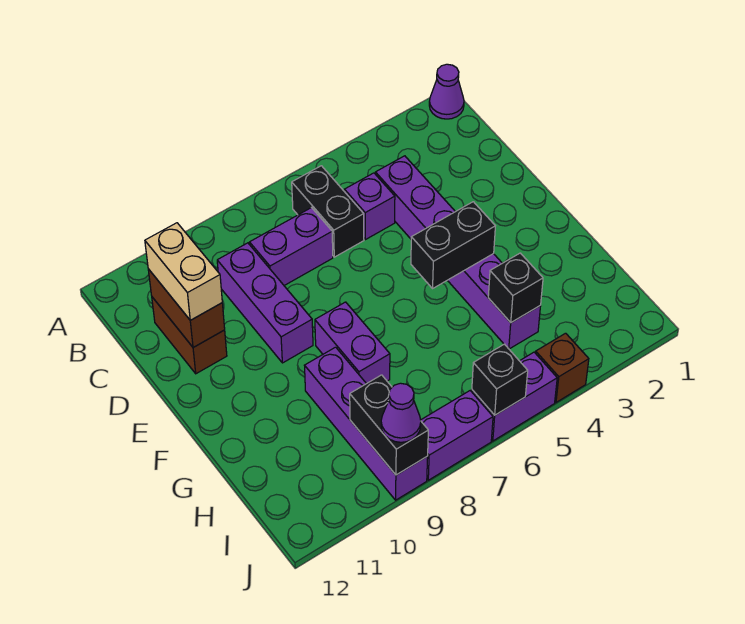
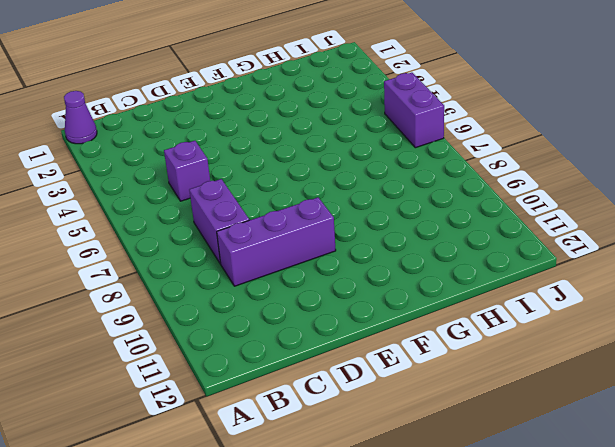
none -> black brick B6:C6 level 1
none -> purple brick C4:H4 level 1
none -> brown brick C11:D11 level 1

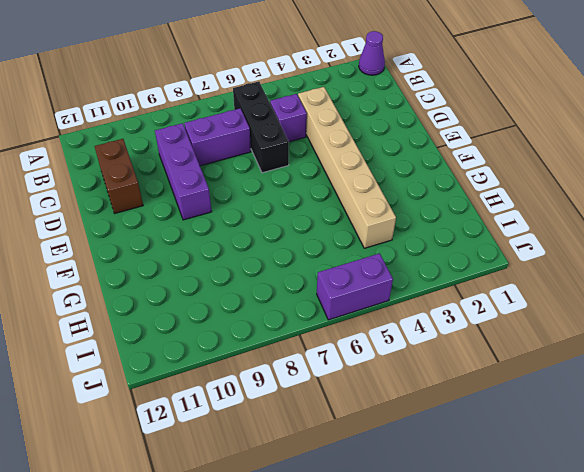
black brick B6:D6 level 1 -> black brick B6:C6 level 1
tan brick C4:H4 level 1 -> purple brick C4:H4 level 1
none -> purple brick F8:G8 level 1
none -> purple brick G9:J9 level 1
none -> brown brick J4 level 1

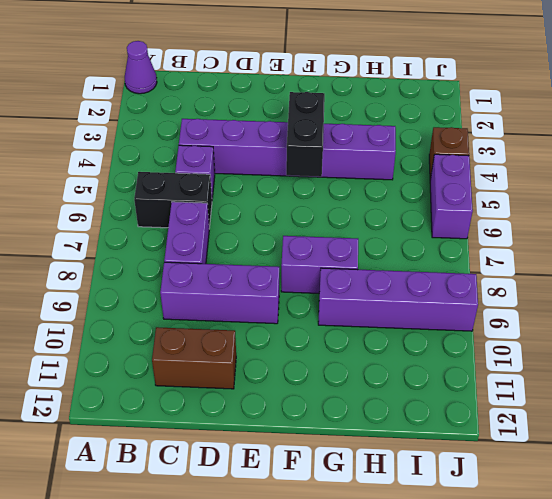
none -> purple brick J7:J8 level 1
none -> brown brick C11:D11 level 2
none -> black brick H4 level 2

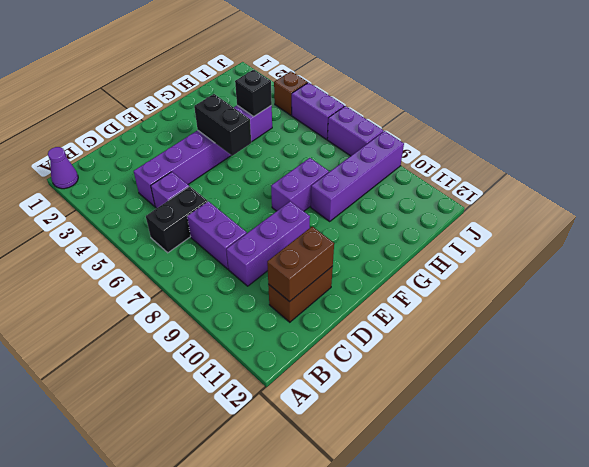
none -> black brick I9:J9 level 2
none -> black brick J6 level 2
none -> tan brick C11:D11 level 3

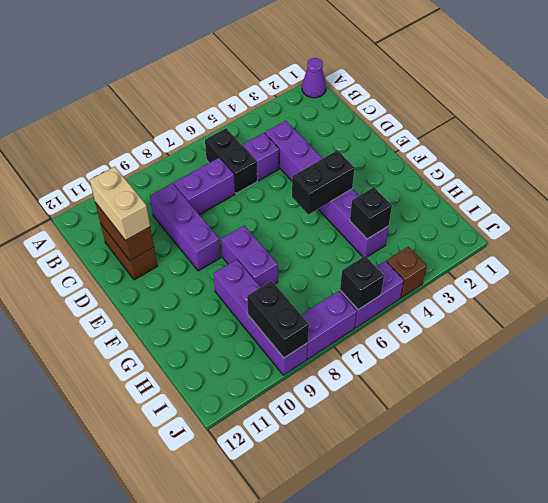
none -> purple cone J9 level 3

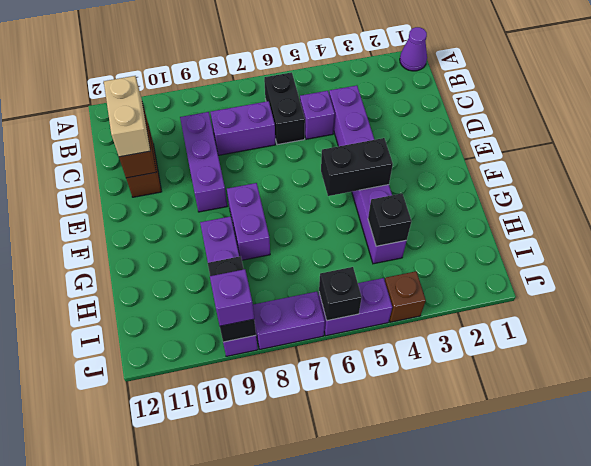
purple brick J9 level 3 -> purple cone J9 level 3

